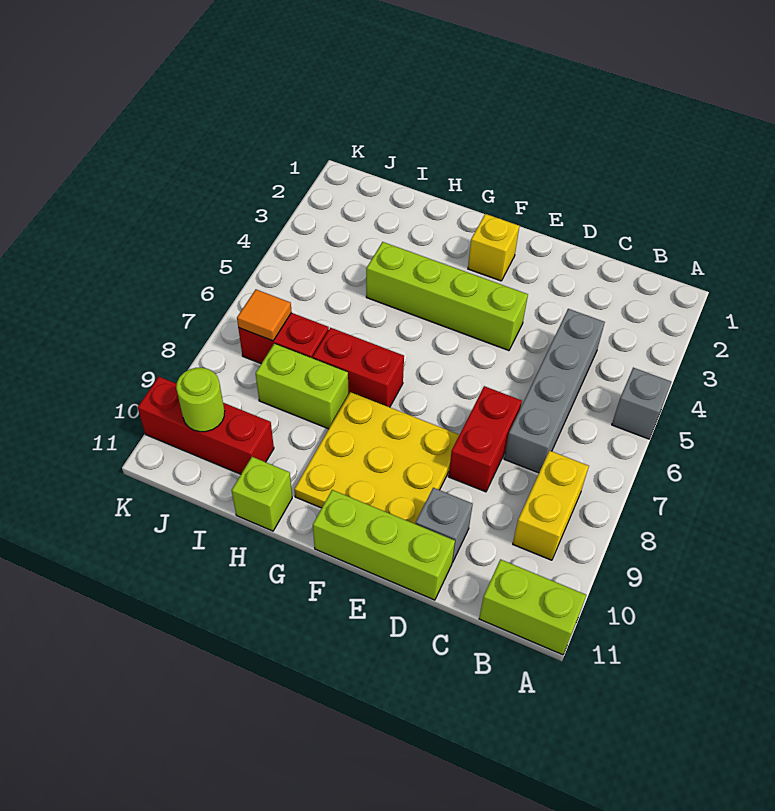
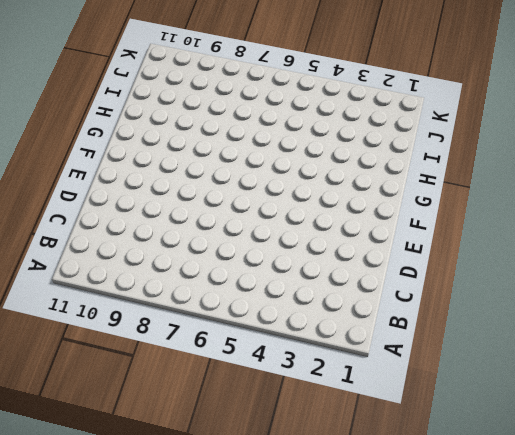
none -> grey brick A5 level 1
none -> lime brick A11:B11 level 1
none -> yellow brick B8:B9 level 1

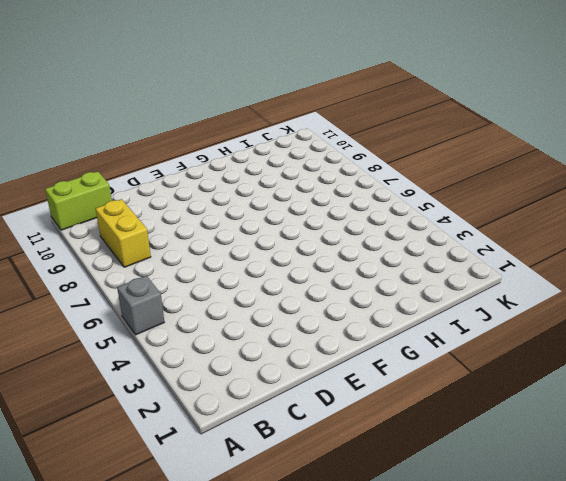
none -> grey brick C4:C7 level 1
none -> red brick D7:D8 level 1
none -> grey brick D10 level 1

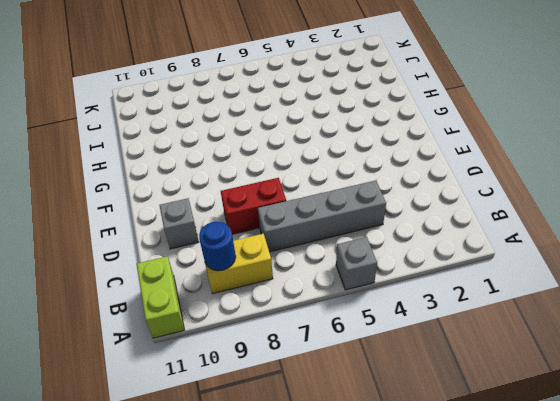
blue round brick B9 level 2 -> none
none -> lime brick D11:F11 level 1
none -> lime brick E4:H4 level 1
none -> yellow plate E8:G10 level 1

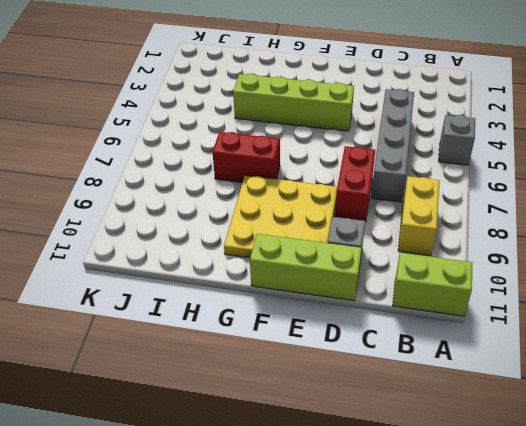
none -> yellow brick F2 level 1
none -> lime brick H8:I8 level 1
none -> lime brick H11 level 1

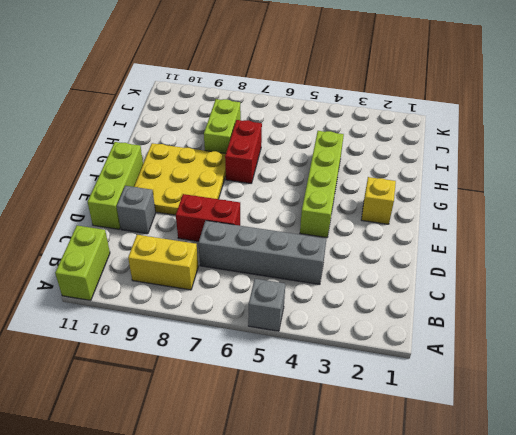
none -> lime brick H11 level 1
none -> red brick I7:J7 level 1
none -> red brick I10:K10 level 1

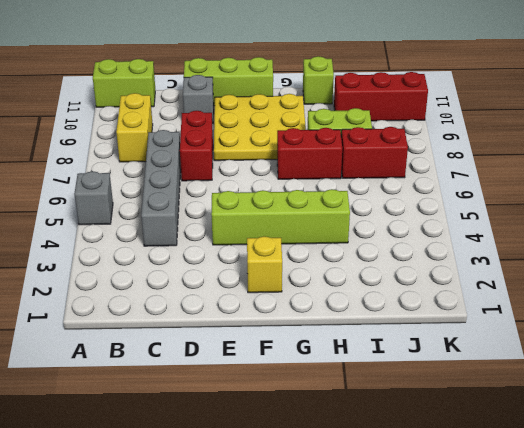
none -> orange tile J7 level 2
none -> lime round brick J10 level 2

